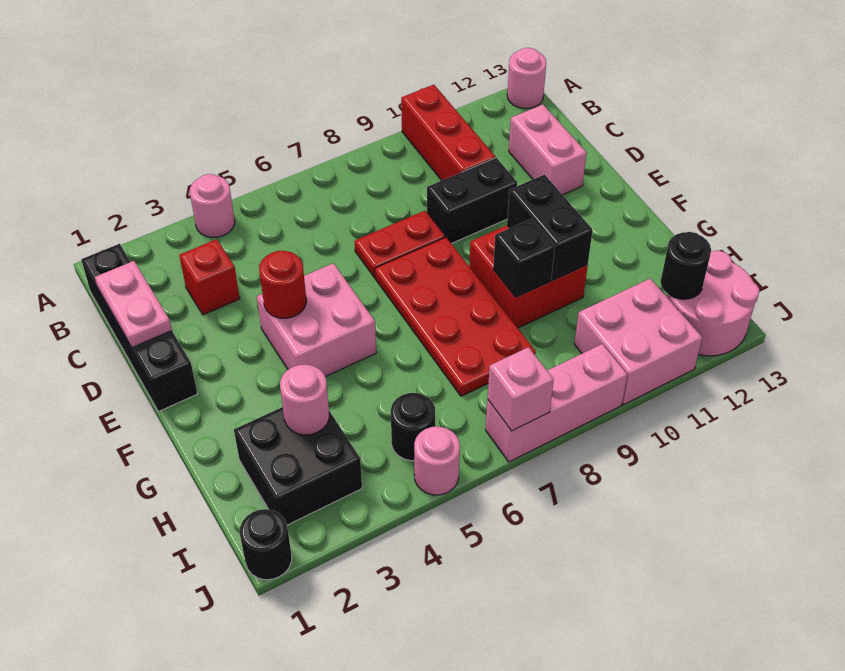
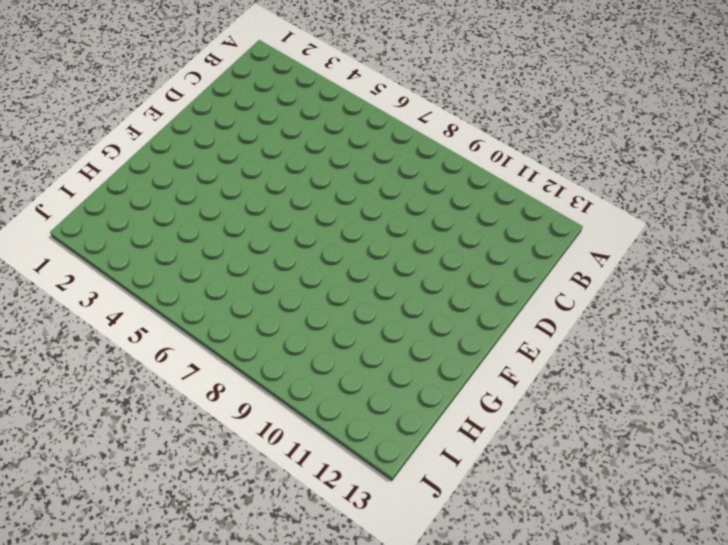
none -> pink round brick A4 level 1
none -> red brick A10:C10 level 1
none -> pink round brick A13 level 1

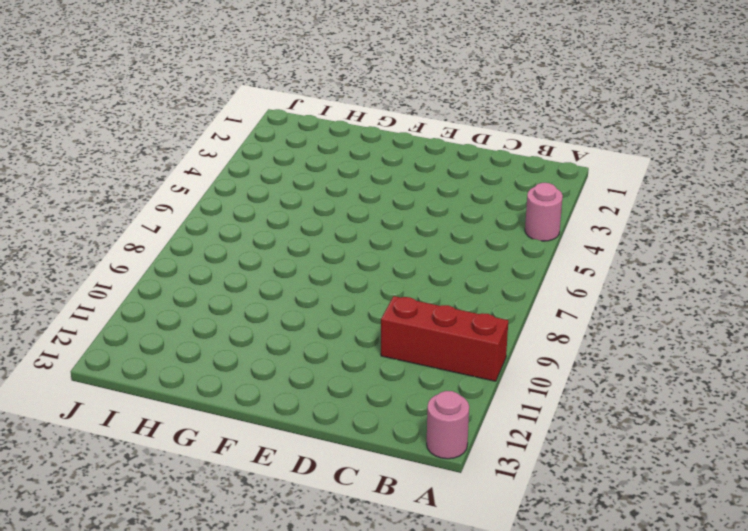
none -> black brick B1:E1 level 1
none -> red brick C3 level 1
none -> pink brick C12:D12 level 1

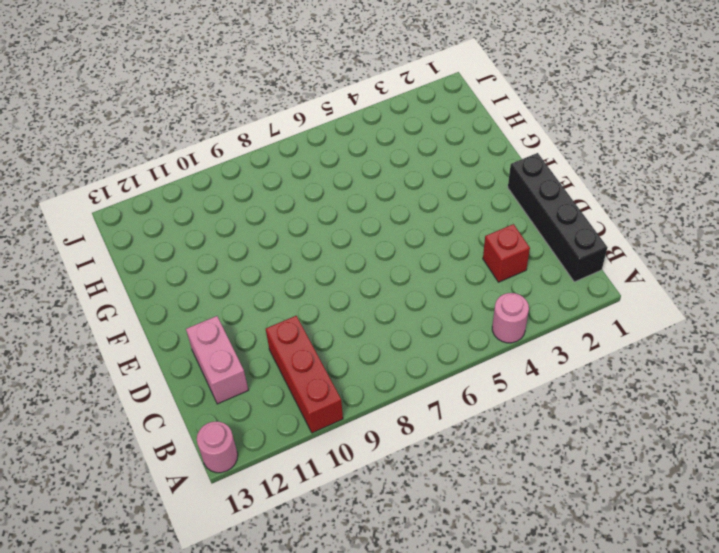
none -> red plate D7:D8 level 1
none -> black brick D9:D10 level 1
none -> pink brick E4:F5 level 1

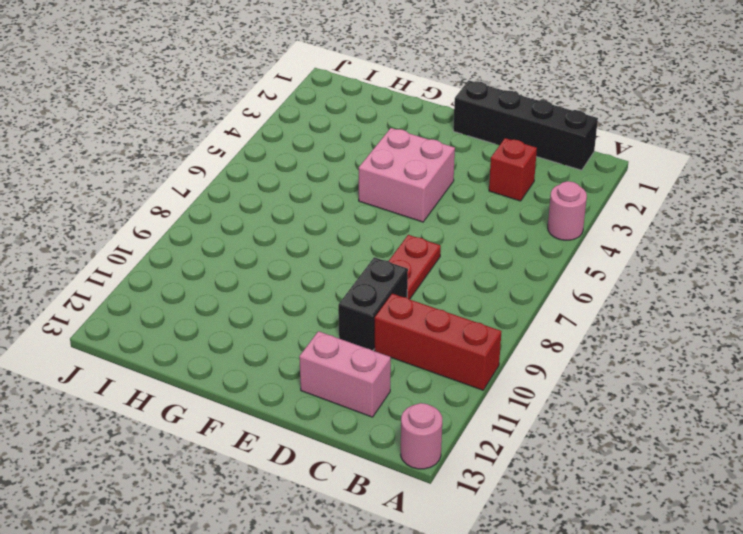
none -> red plate E7:H8 level 1
none -> red brick F9:G10 level 1
none -> black brick H2:I3 level 1

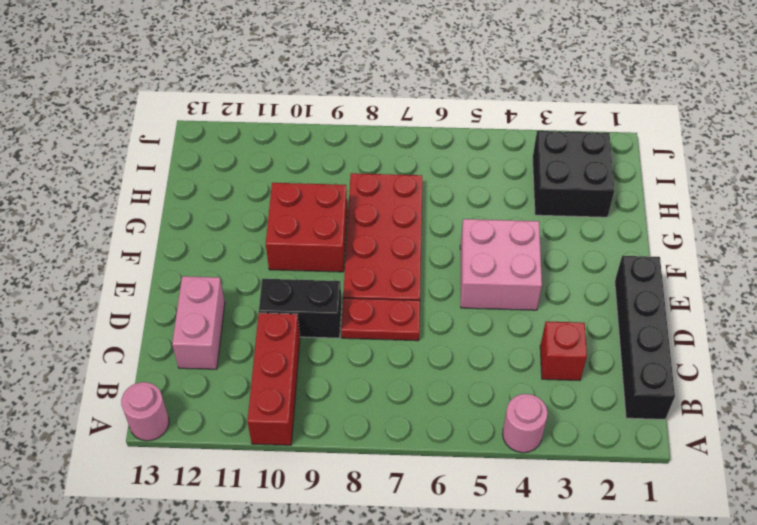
none -> black round brick I5 level 1
none -> pink brick I10:J11 level 1
none -> pink round brick I12:J13 level 1

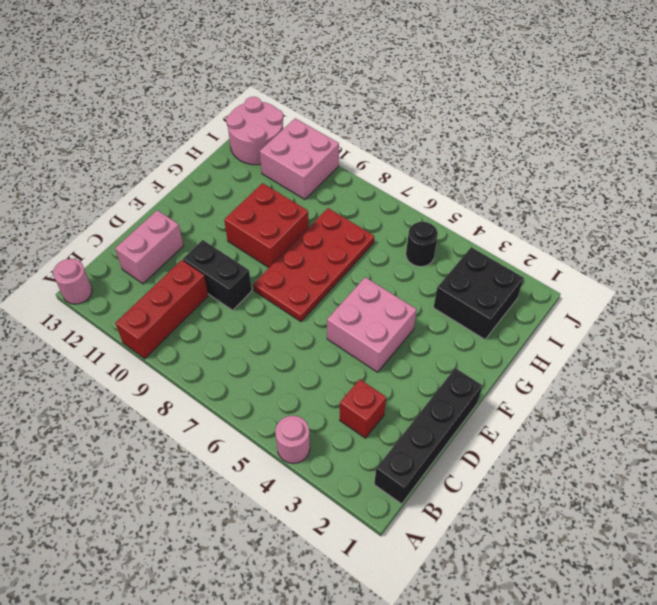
none -> red plate D7:D8 level 1
none -> black round brick J1 level 1
none -> pink round brick J5 level 1

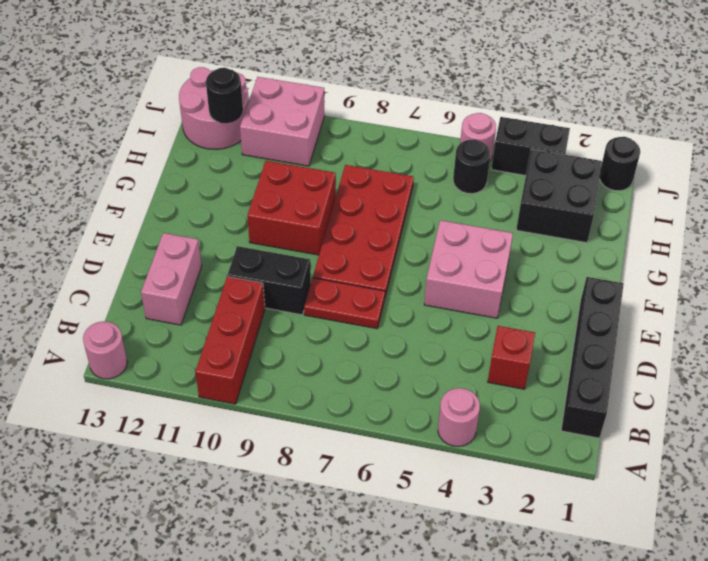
black brick J3:J4 level 1 -> black brick F10:G10 level 2
none -> pink brick J7:J9 level 1
none -> pink plate C1:D1 level 2
none -> red round brick E4 level 2

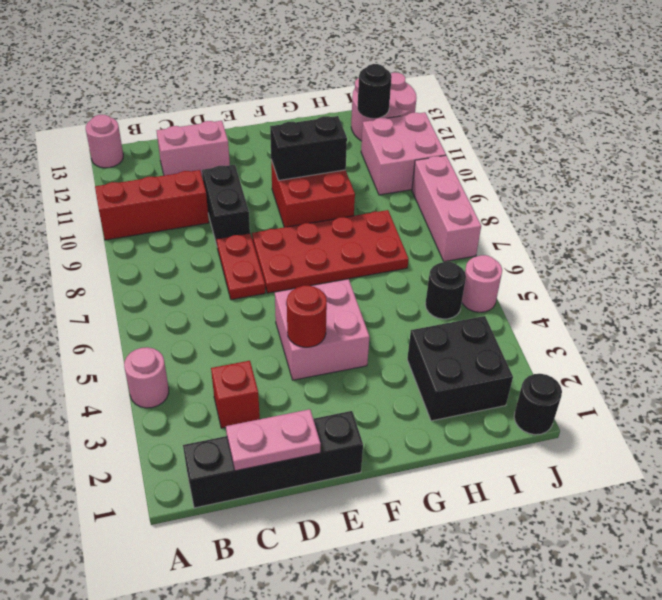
none -> black brick G9 level 2
none -> pink round brick H3 level 2
none -> pink brick J7 level 2

